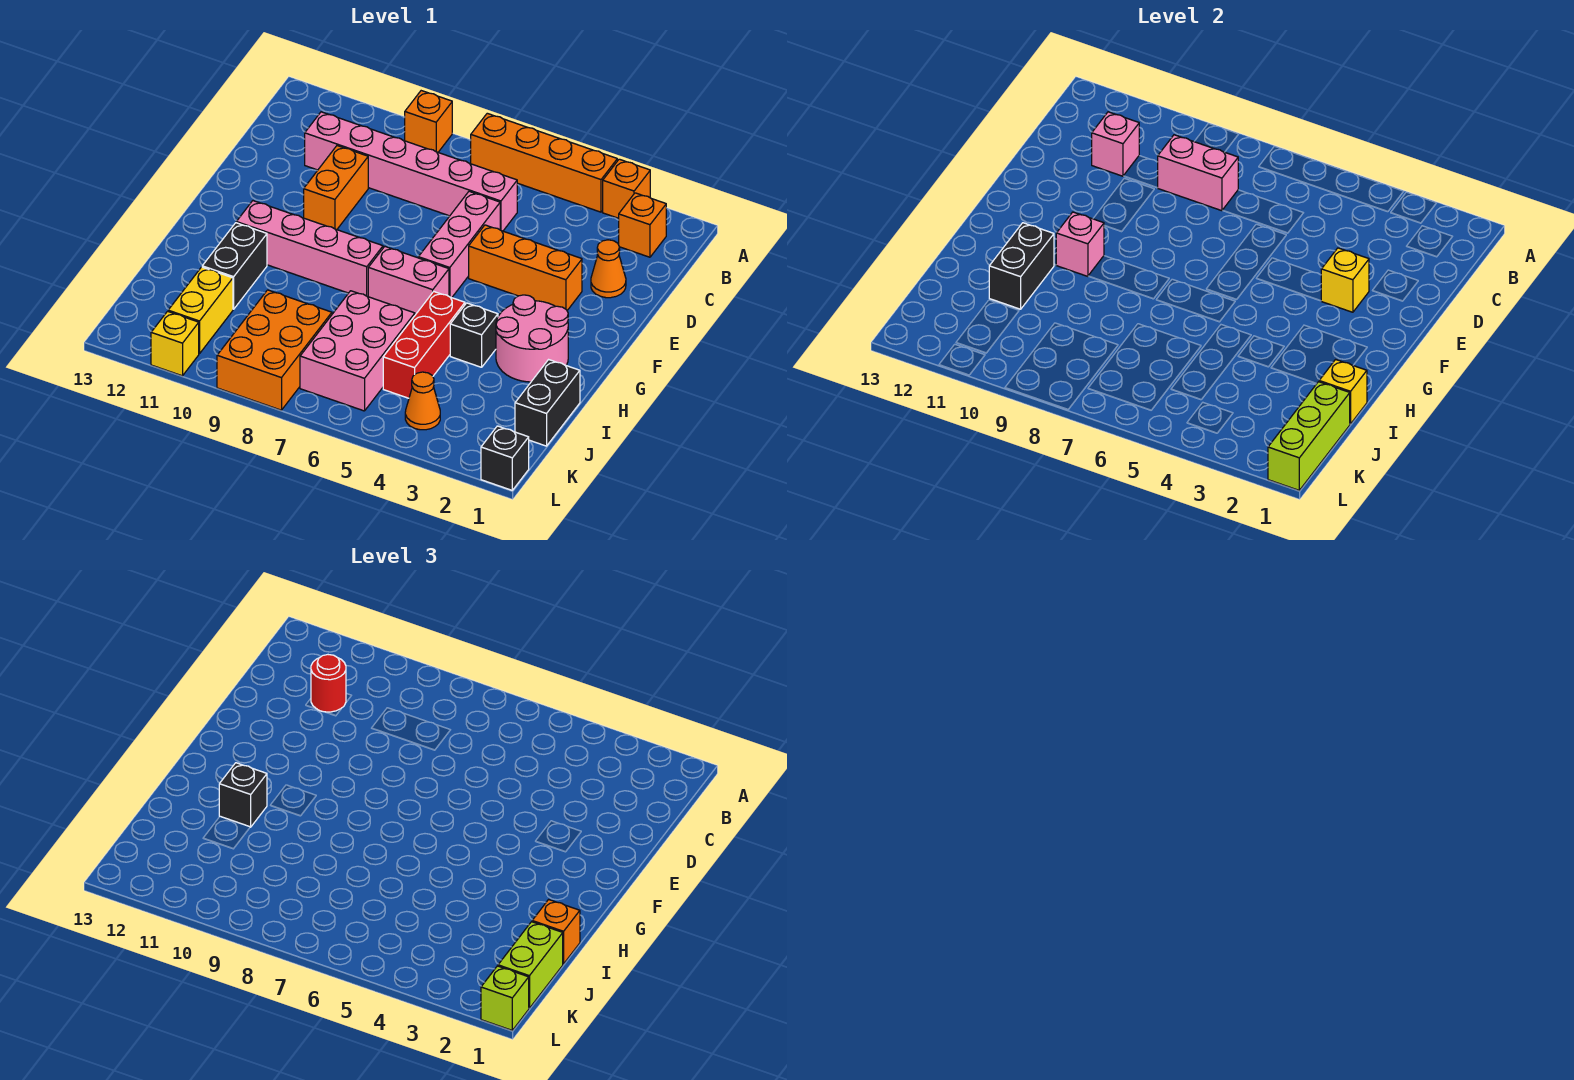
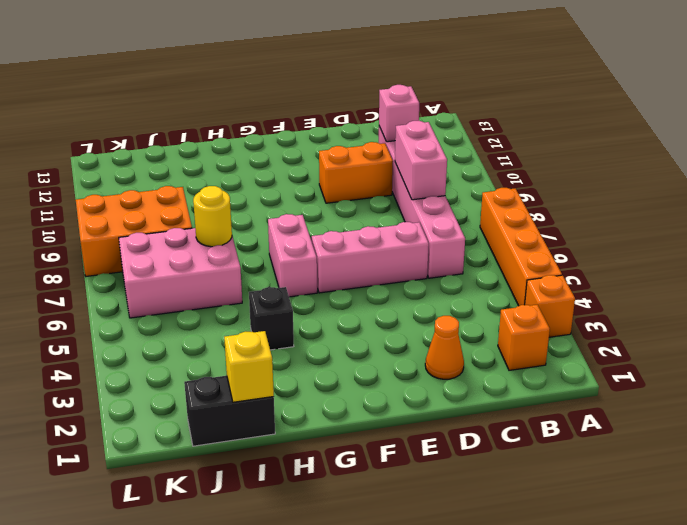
yellow round brick I7 level 2 -> none
none -> orange brick A9 level 1
none -> orange brick E3:E5 level 1
none -> pink round brick G2:H3 level 1
none -> pink brick G8:G11 level 1

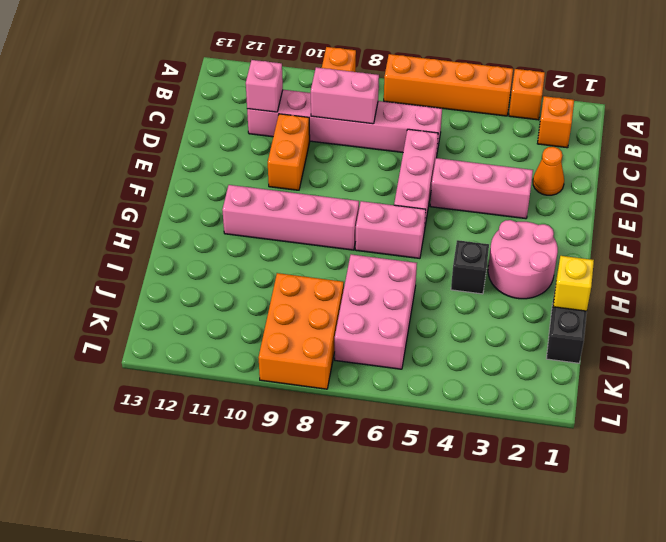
pink brick E3:E5 level 1 -> orange brick E3:E5 level 1
none -> red brick H5:J5 level 1
none -> black brick H11:I11 level 1
none -> yellow brick J11:K11 level 1
none -> orange cone K4 level 1

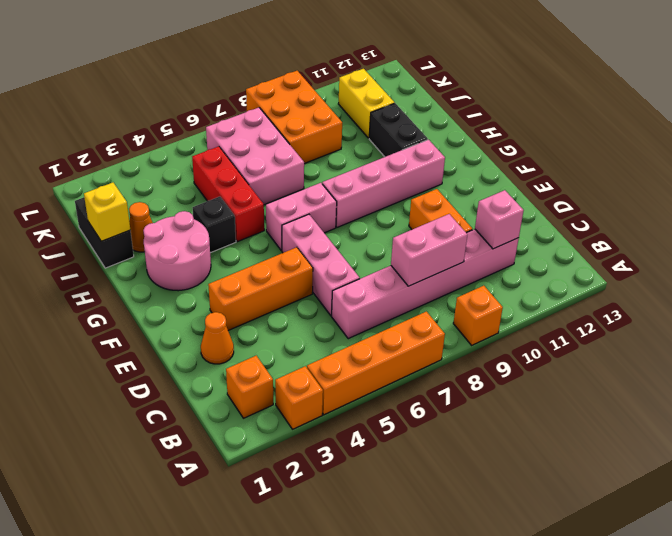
orange cone I2 level 1 -> orange cone K4 level 1
none -> black brick L1 level 1
none -> yellow brick L11 level 1
none -> yellow brick E3 level 2
none -> pink brick G10 level 2

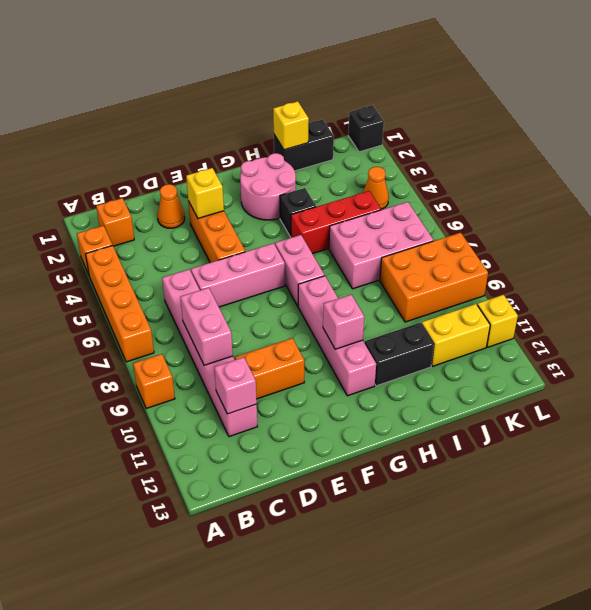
none -> black brick H11:I11 level 2
none -> lime brick J1:L1 level 2
none -> red round brick C11 level 3
none -> black brick H11 level 3

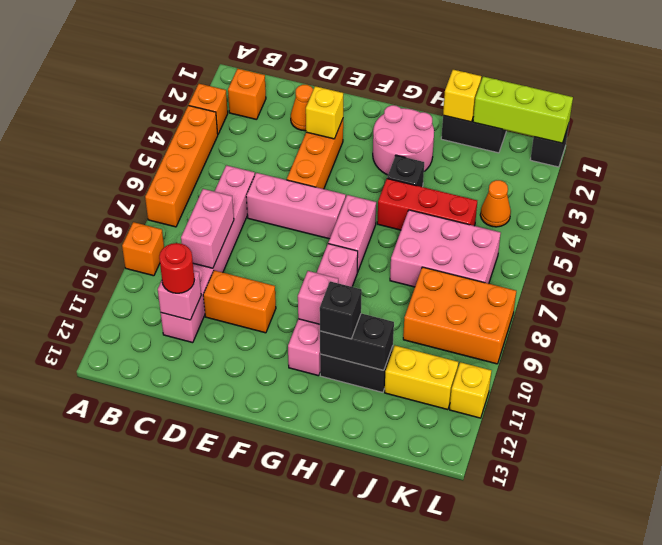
none -> orange brick I1 level 3
none -> lime brick J1:K1 level 3
none -> lime brick L1 level 3

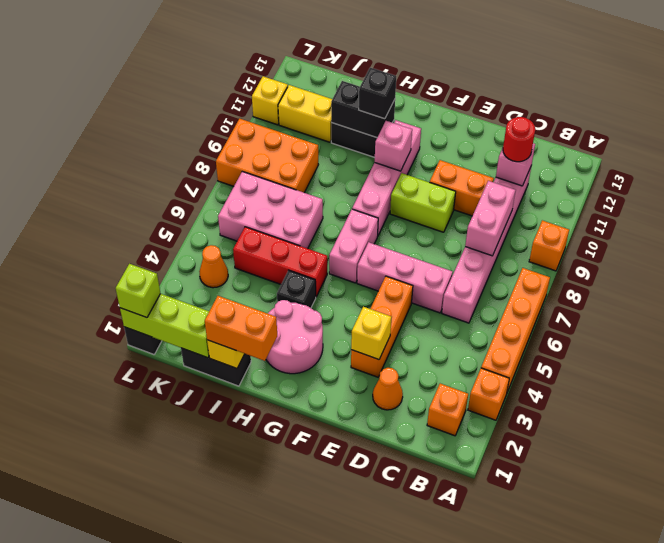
lime brick E9:F9 level 1 -> lime brick J1:K1 level 3
orange brick H1:I1 level 3 -> orange brick I1 level 3

